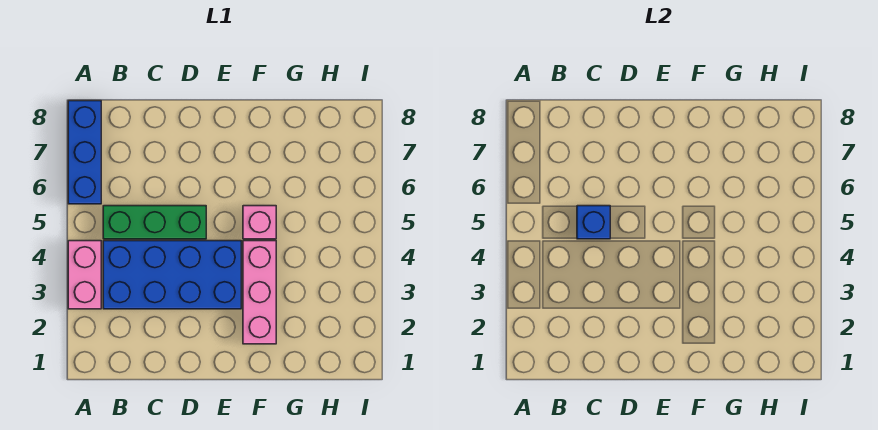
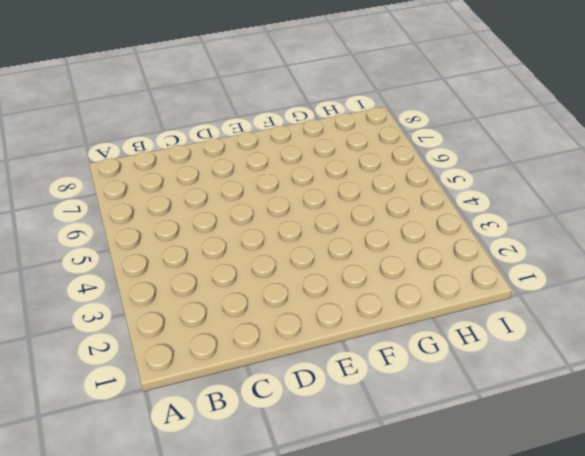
none -> pink brick A3:A4 level 1
none -> blue brick A6:A8 level 1

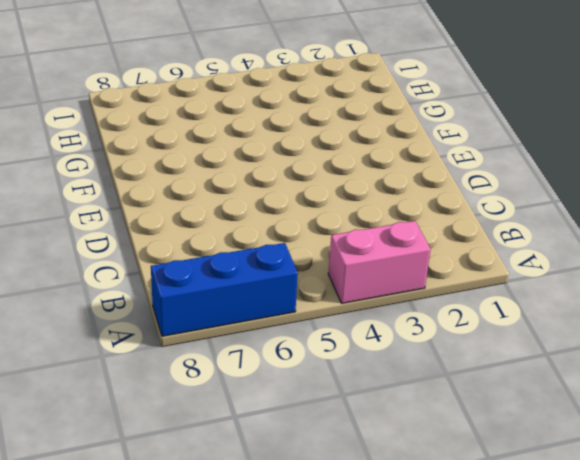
none -> blue brick B3:E4 level 1
none -> green brick B5:D5 level 1

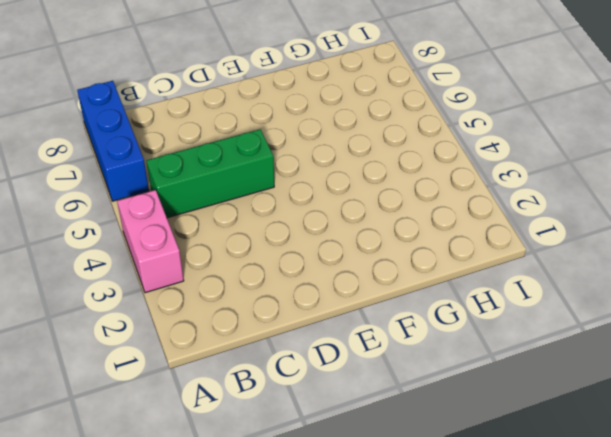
none -> blue brick B3:E4 level 1
none -> pink brick F2:F4 level 1

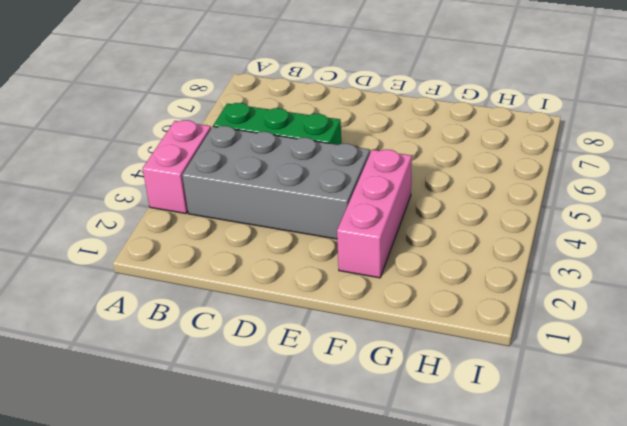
grey brick B3:E4 level 1 -> blue brick B3:E4 level 1
none -> blue brick A6:A8 level 1
none -> pink brick F5 level 1

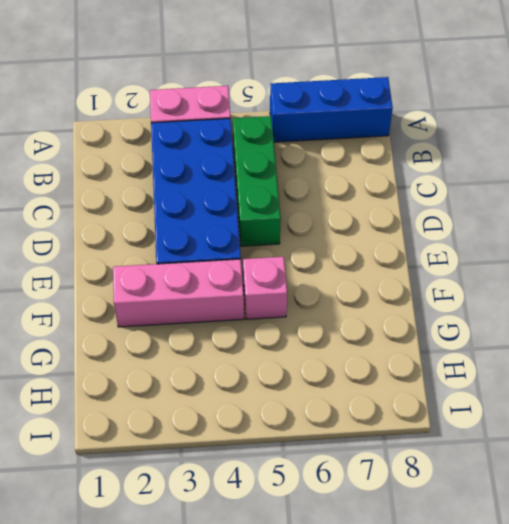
none -> blue brick C5 level 2

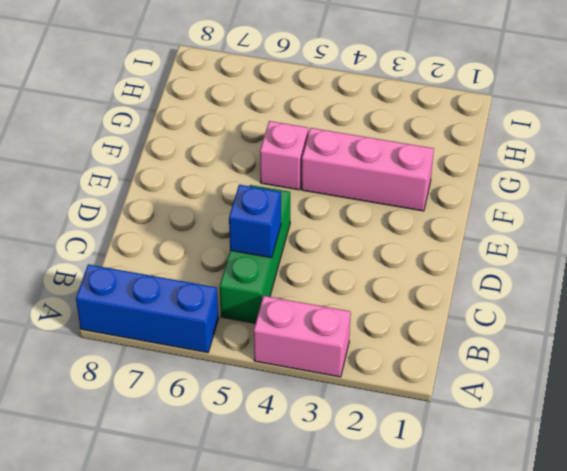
none -> blue brick B3:E4 level 1

